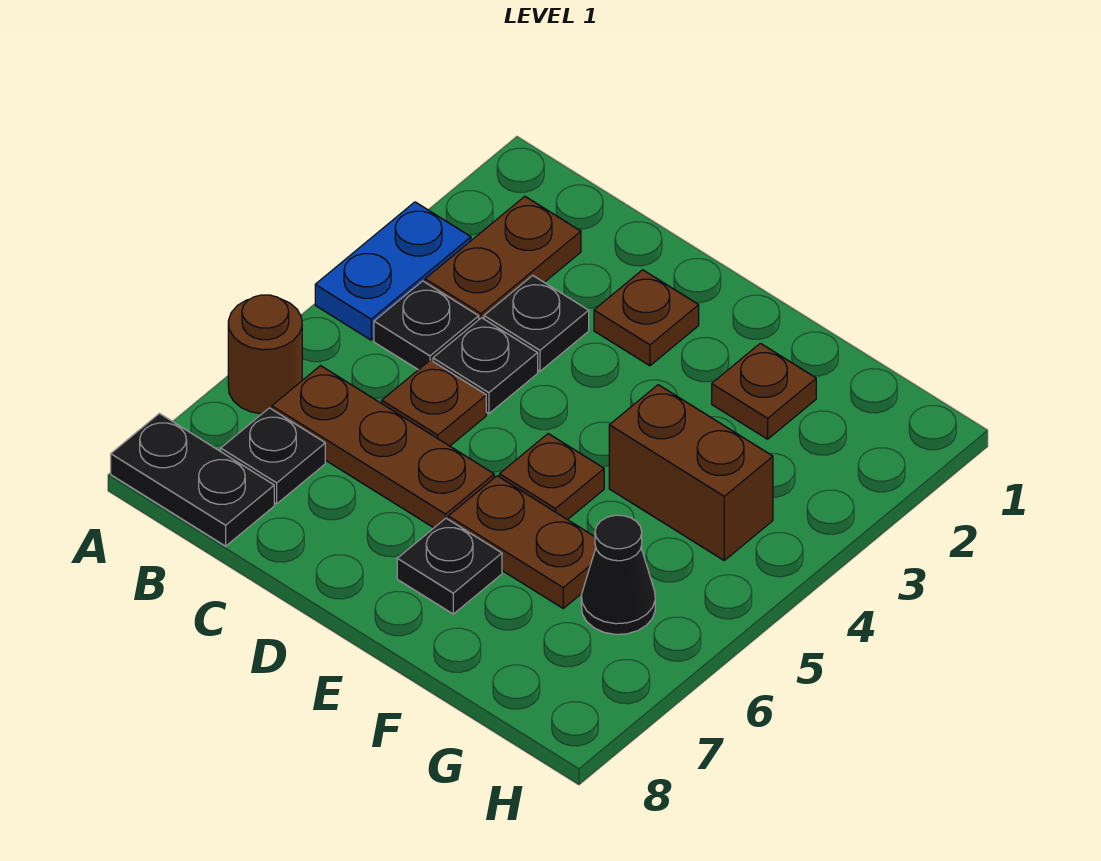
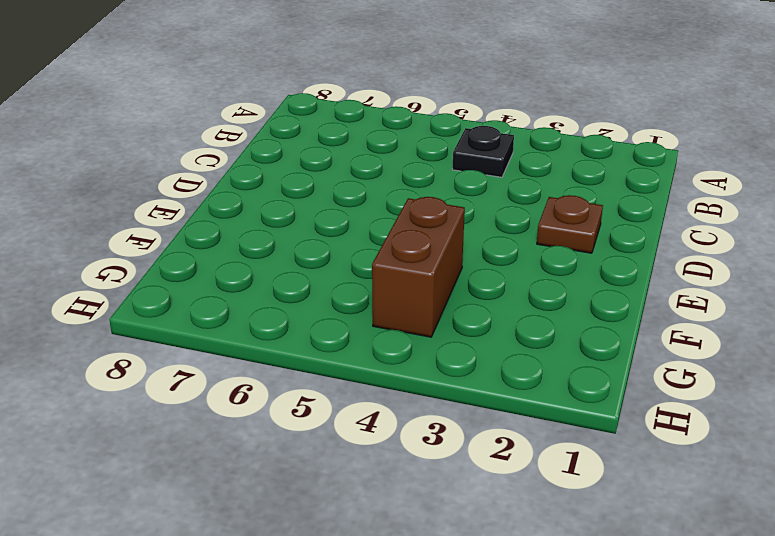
none -> blue plate A3:A4 level 1
none -> brown round brick A6 level 1
none -> black plate A8:B8 level 1

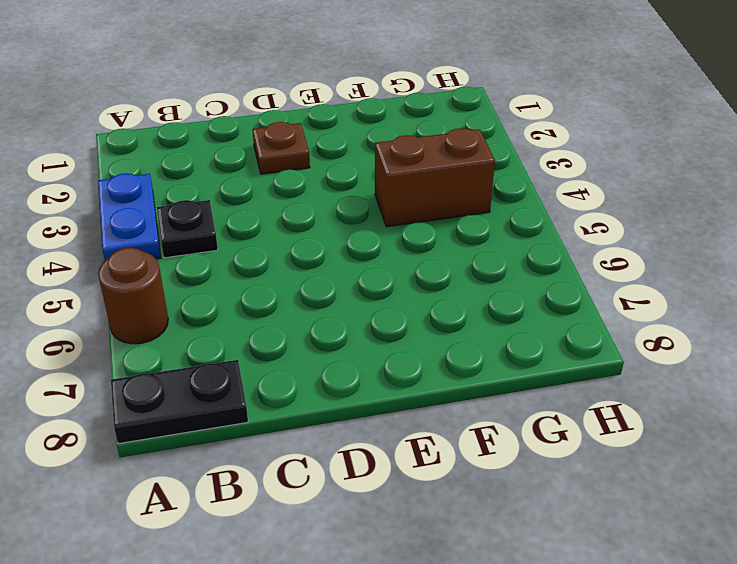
none -> brown plate B2:B3 level 1
none -> brown plate B6:D6 level 1
none -> black plate B7 level 1

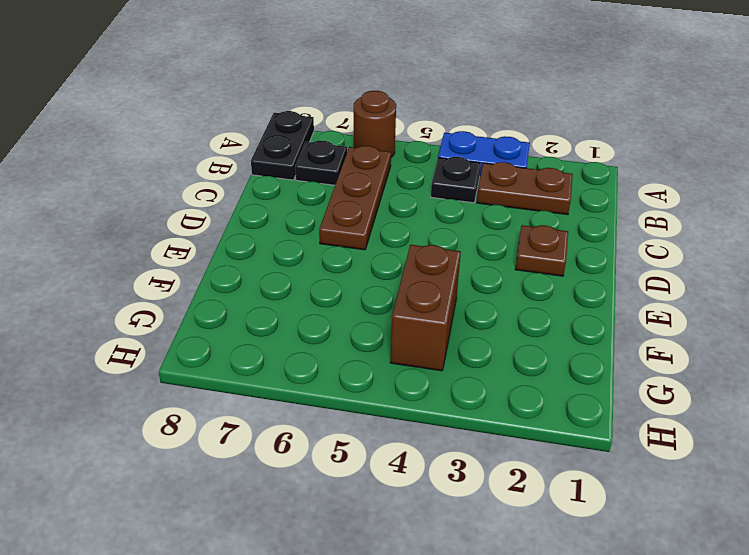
none -> black plate C3 level 1
none -> black plate C4 level 1
none -> brown plate C5 level 1

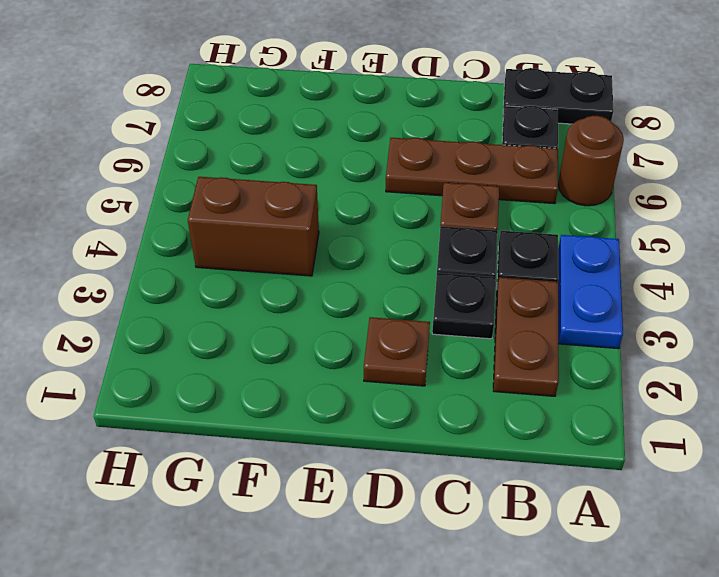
none -> brown plate E5 level 1
none -> brown plate E6:F6 level 1
none -> black plate E7 level 1

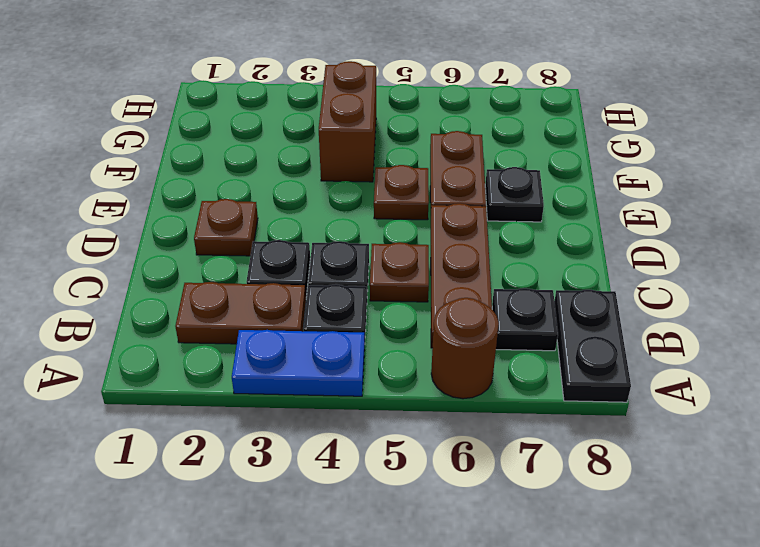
none -> brown plate F2 level 1
none -> black cone G6 level 1

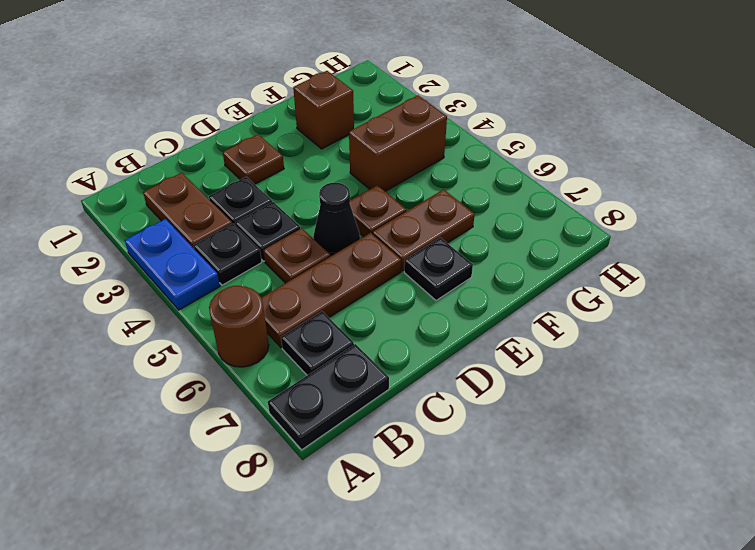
black cone D5 level 1 -> black cone G6 level 1
brown brick F2 level 1 -> brown plate F2 level 1

